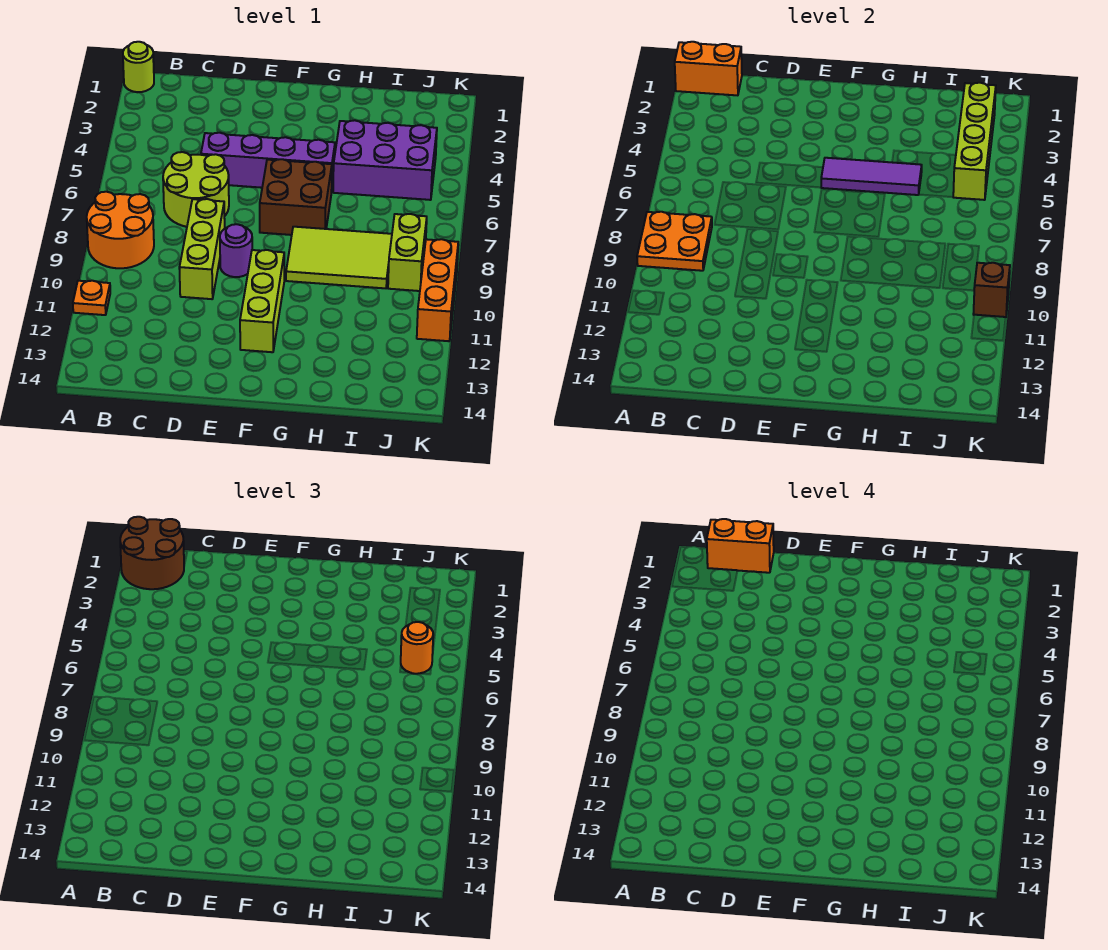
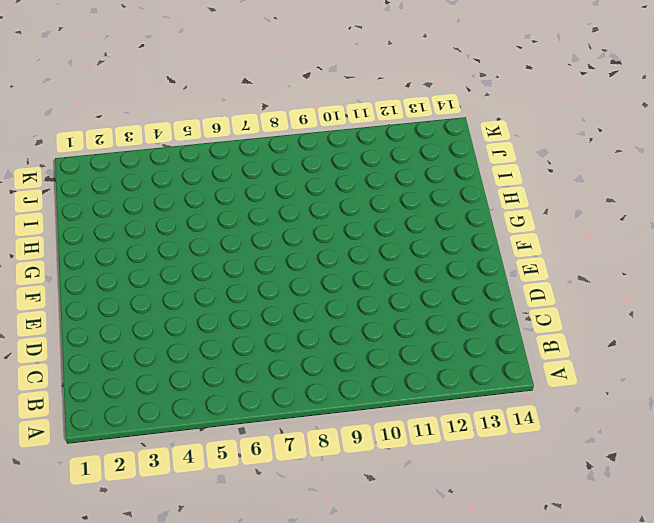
none -> lime round brick A1 level 1
none -> orange round brick A8:B9 level 1
none -> orange plate A11 level 1

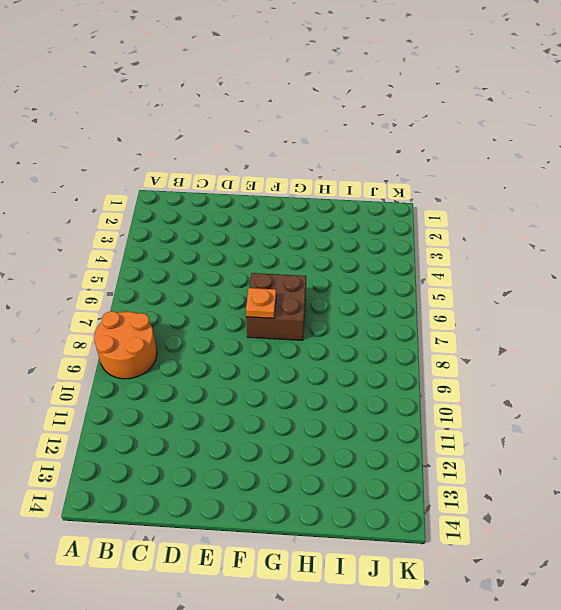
orange plate F7 level 2 -> orange plate A11 level 1
none -> lime round brick A1 level 1
none -> lime round brick C6:D7 level 1
none -> purple brick D5:G5 level 1

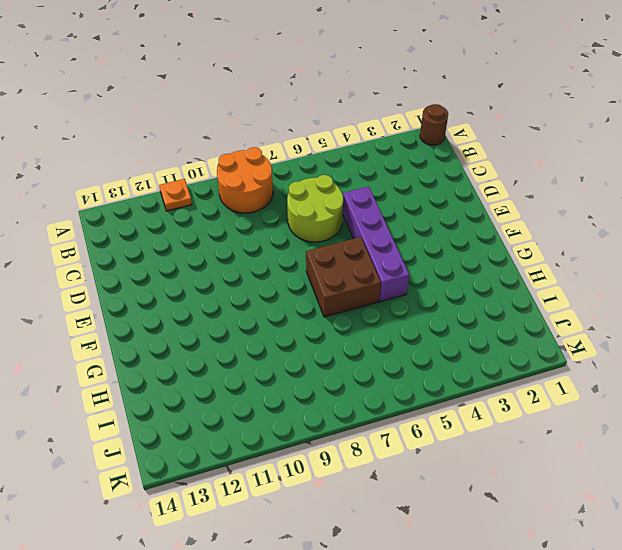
brown round brick A1 level 1 -> lime round brick A1 level 1
none -> lime brick D8:D10 level 1
none -> purple round brick E9 level 1
none -> lime brick F10:F12 level 1

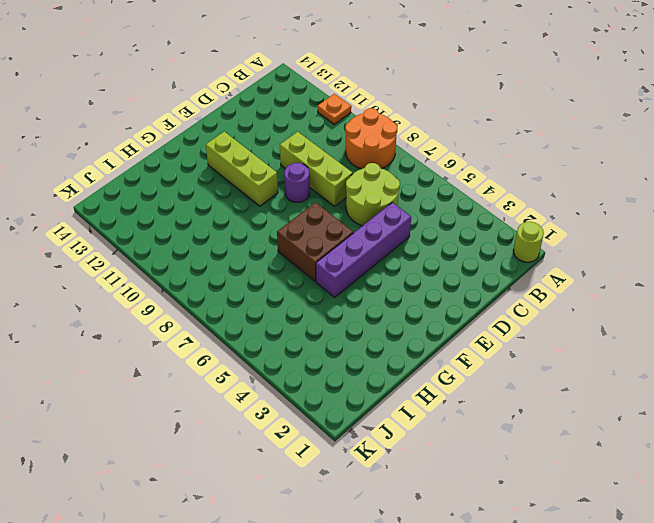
none -> lime tile G8:I9 level 1
none -> purple brick H4:J5 level 1
none -> lime brick J8:J9 level 1

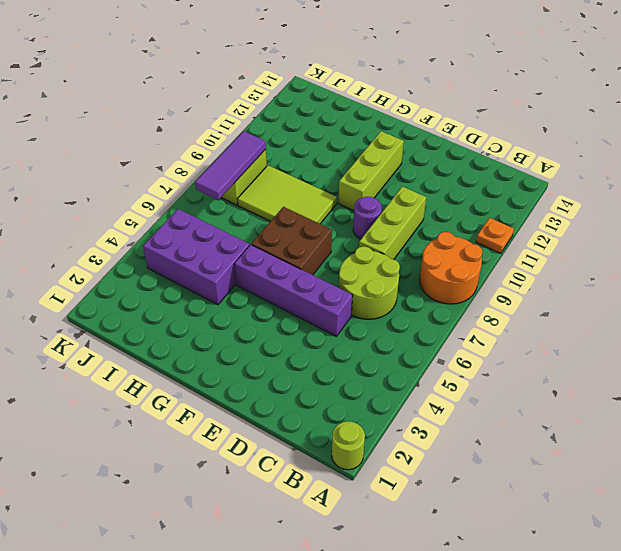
purple tile J7:J9 level 2 -> purple tile F5:H5 level 2
none -> orange brick K9:K11 level 1
none -> orange brick A1:B1 level 2
none -> orange plate A8:B9 level 2

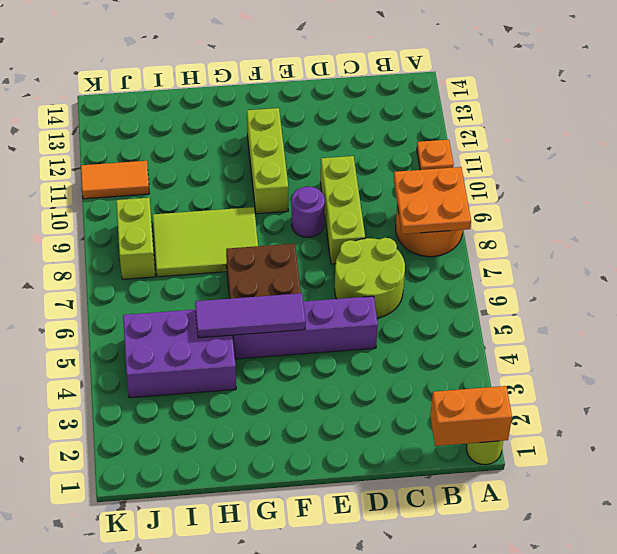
orange tile J11:K11 level 1 -> orange brick K9:K11 level 1
none -> lime brick J2:J5 level 2
none -> brown brick K10 level 2
none -> brown round brick A1:B2 level 3

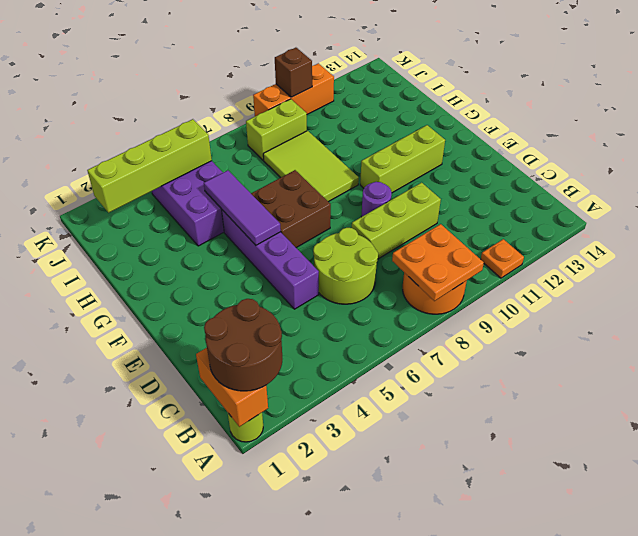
none -> orange round brick J5 level 3
none -> orange brick B1:C1 level 4

